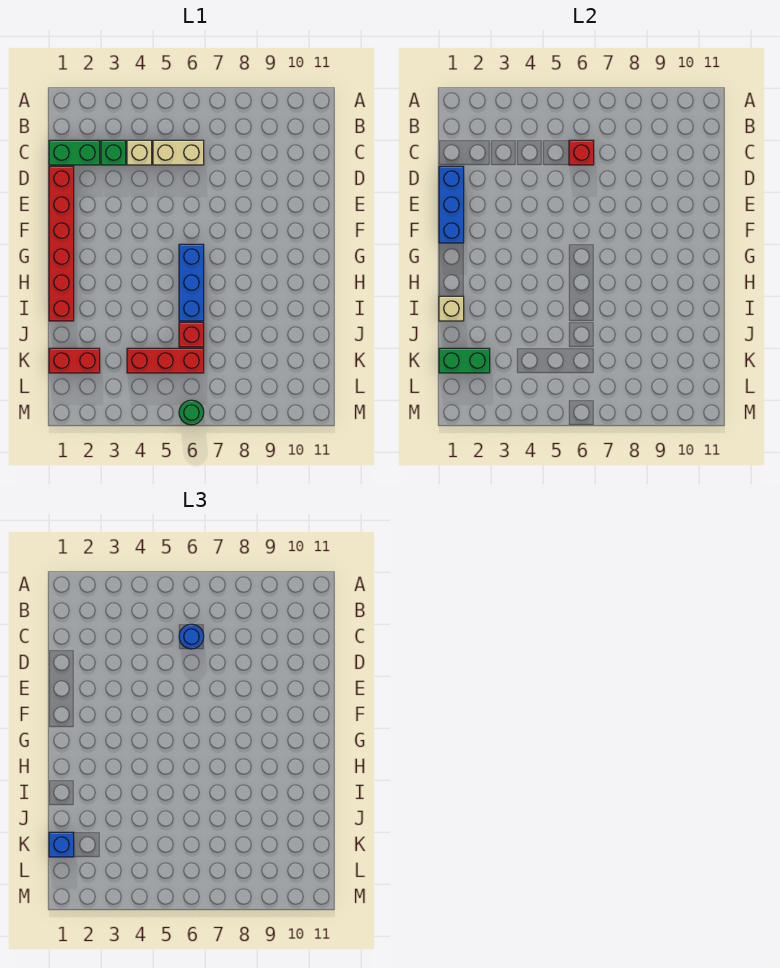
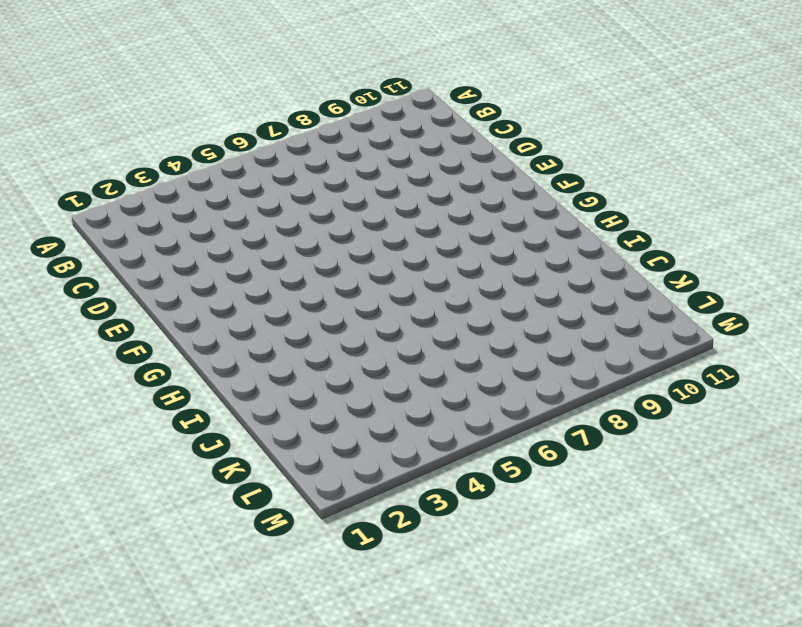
none -> green brick C1:C2 level 1
none -> green brick C3 level 1
none -> tan brick C4 level 1

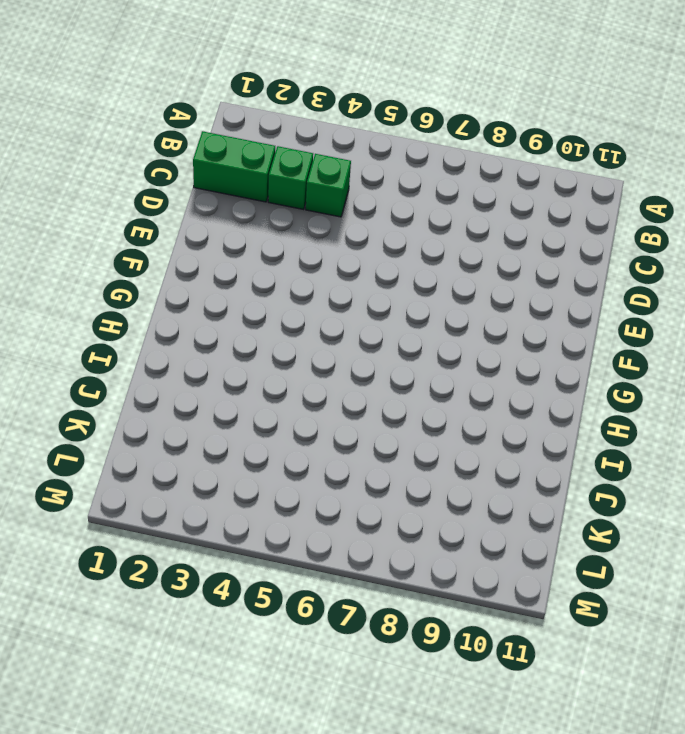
green brick C4 level 1 -> tan brick C4 level 1
none -> tan brick C5:C6 level 1
none -> red brick D1:I1 level 1
none -> blue brick G6:I6 level 1

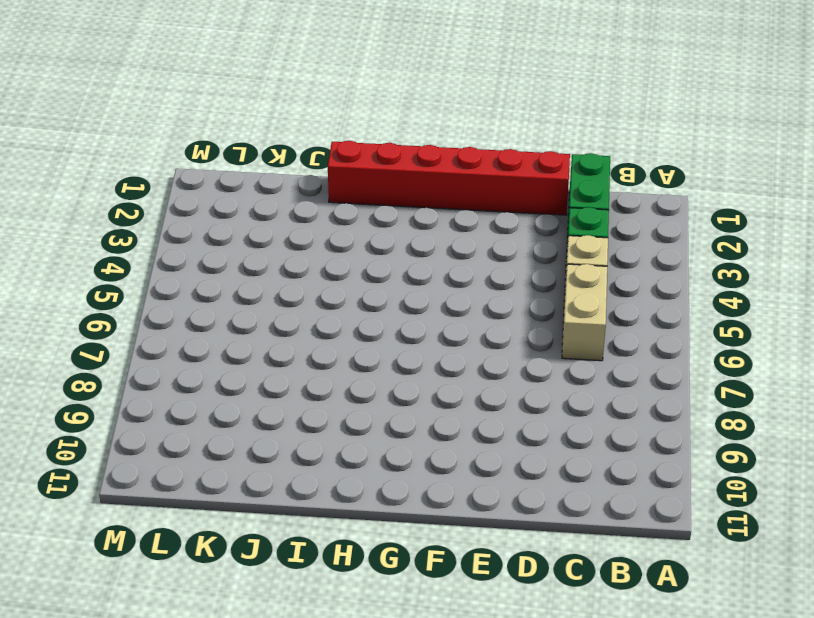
none -> blue brick G6:I6 level 1
none -> red brick J6 level 1
none -> red brick K1:K2 level 1

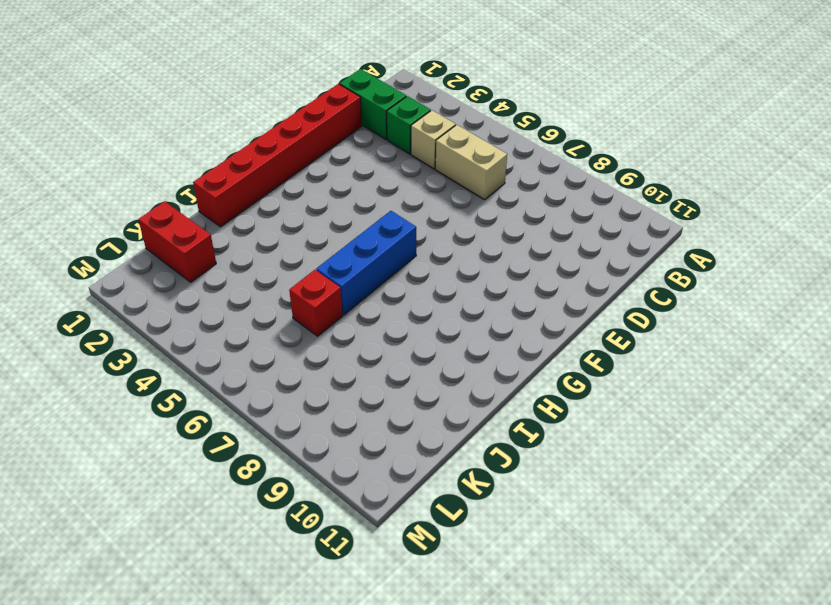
none -> red brick K4:K6 level 1
none -> green round brick M6 level 1
none -> red brick C6 level 2

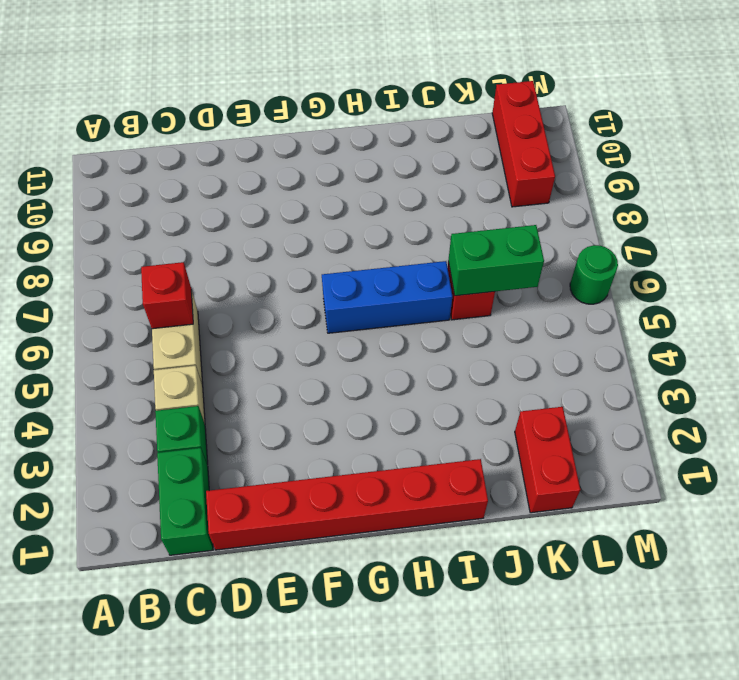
green brick J6:K6 level 2 -> green brick K1:K2 level 2
red brick L9:L11 level 1 -> red brick K4:K6 level 1
none -> blue brick D1:F1 level 2
none -> tan brick I1 level 2
none -> blue round brick C6 level 3

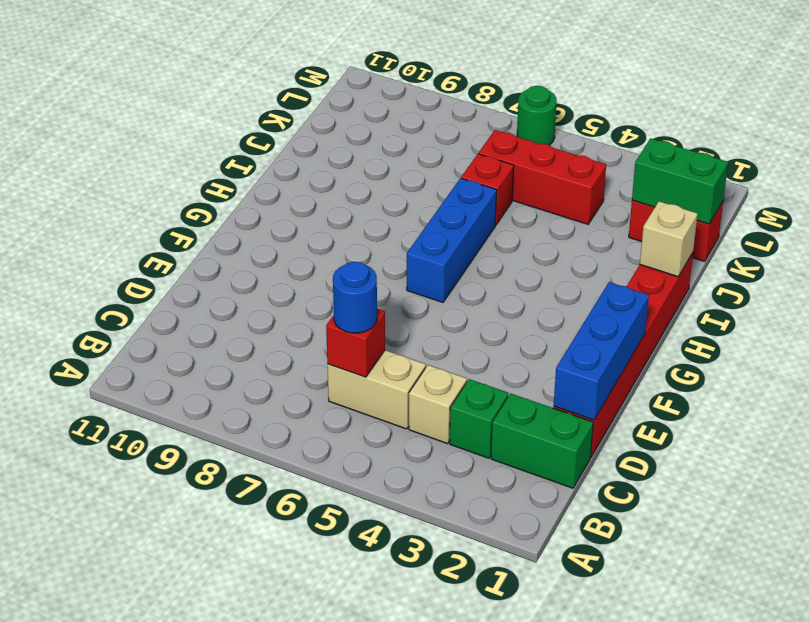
none -> blue brick K1 level 3

